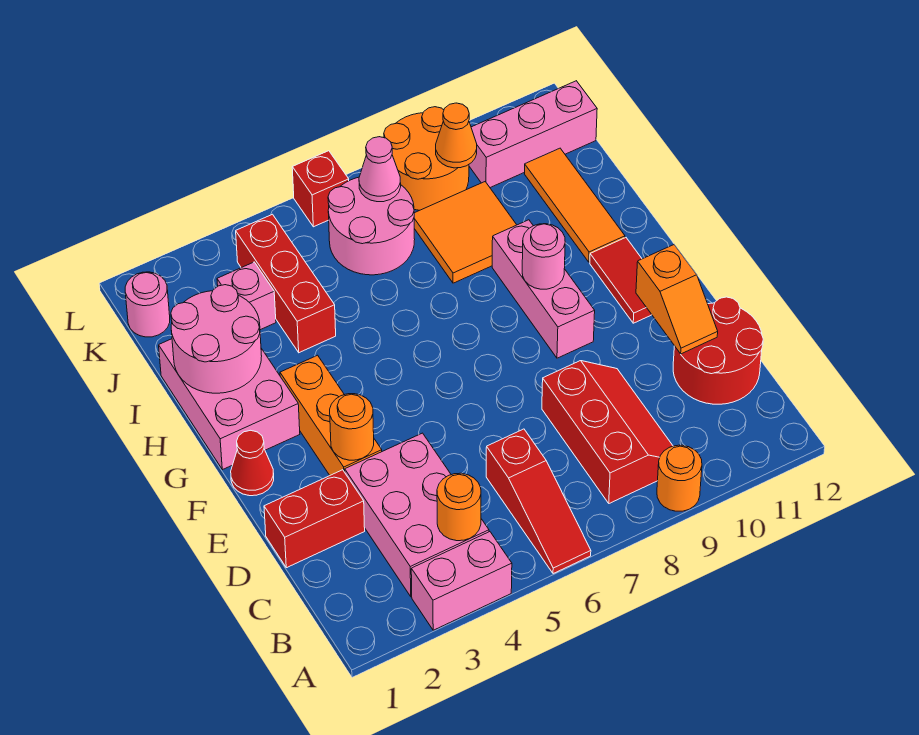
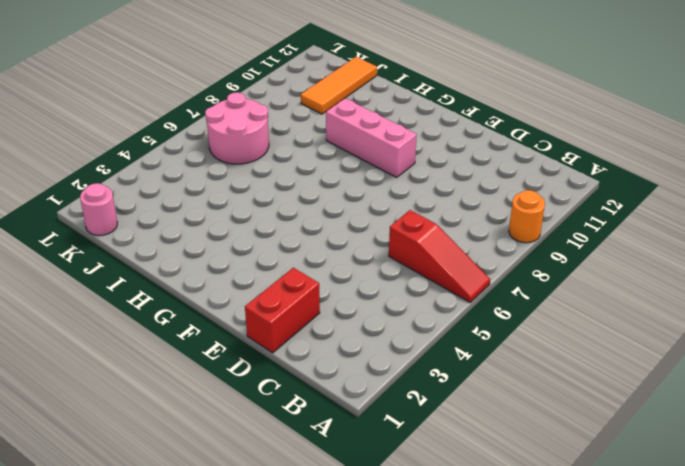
orange tile J10:J12 level 1 -> orange tile H11:J11 level 1
none -> pink brick A3:A4 level 1
none -> pink brick B3:D4 level 1
none -> red slope B8:D9 level 1 top 8

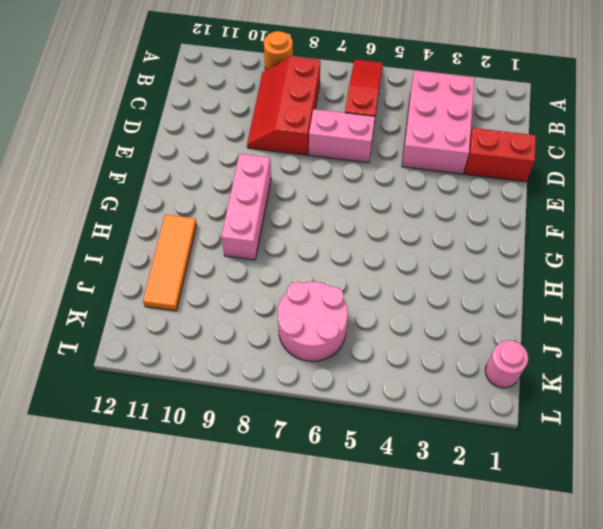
pink brick D6:D7 level 1 -> pink brick A3:A4 level 1
none -> red round brick C11:D12 level 1
none -> orange brick E3:G3 level 1
none -> red cone F1 level 1

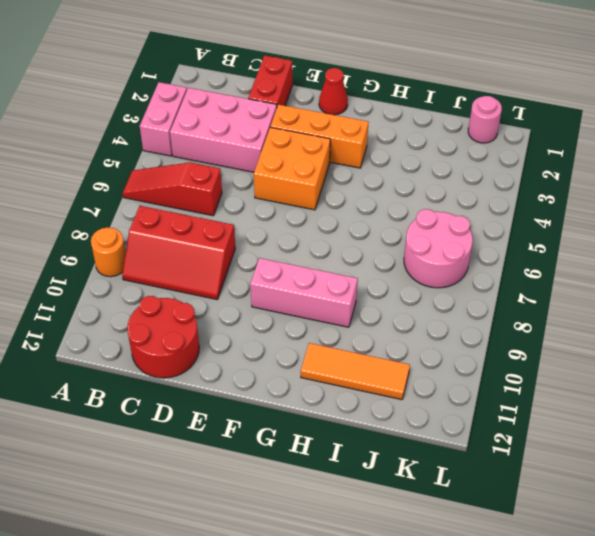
orange brick E4:F5 level 1 -> none
none -> red tile F11:G11 level 1
none -> pink brick G1:I2 level 1
none -> red brick I4:K4 level 1

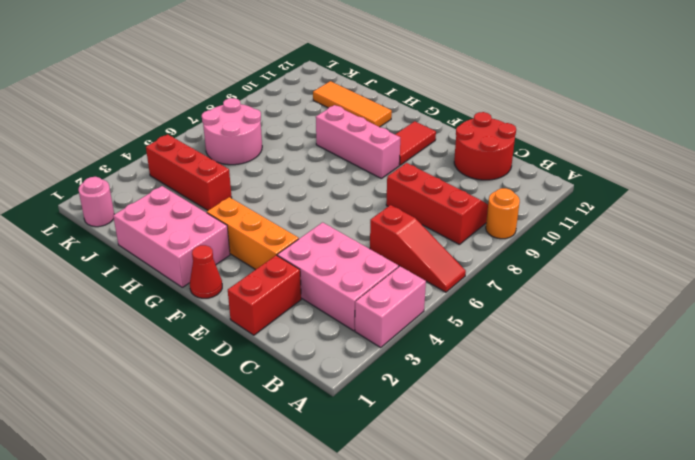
red tile F10:F11 level 1 -> red tile F11:G11 level 1
none -> orange tile I8:J9 level 1
none -> pink brick J3 level 1
none -> orange round brick K8:L9 level 1

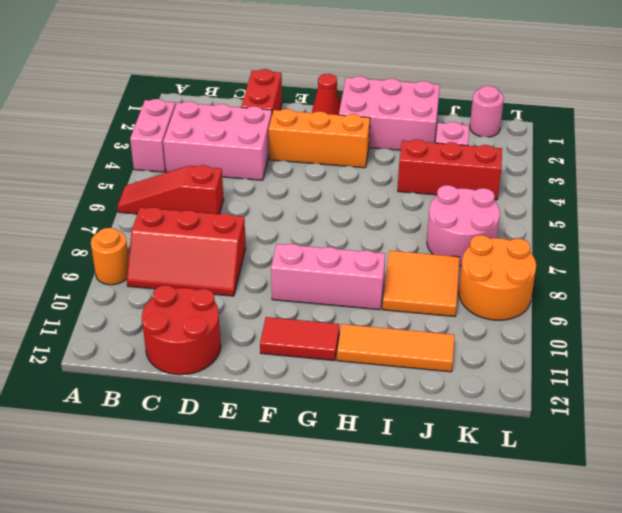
none -> pink brick K10:K12 level 1
none -> red brick L6 level 1
none -> orange round brick B4 level 2

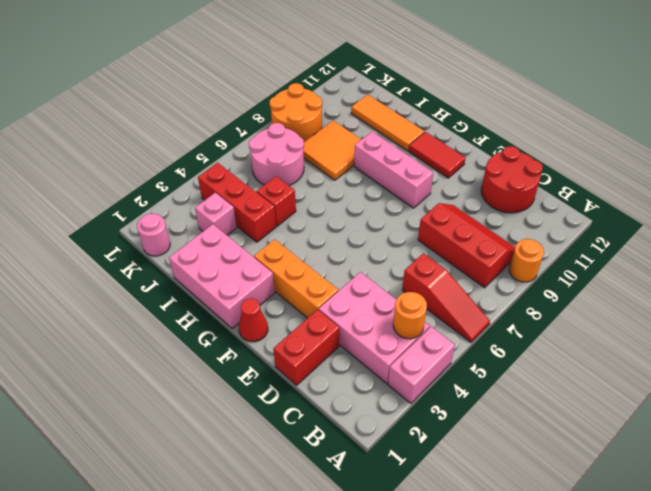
red brick I5 level 1 -> red brick L6 level 1
none -> pink brick K10:K12 level 1
none -> orange slope D11:E11 level 2 top E
none -> orange round brick E3 level 2

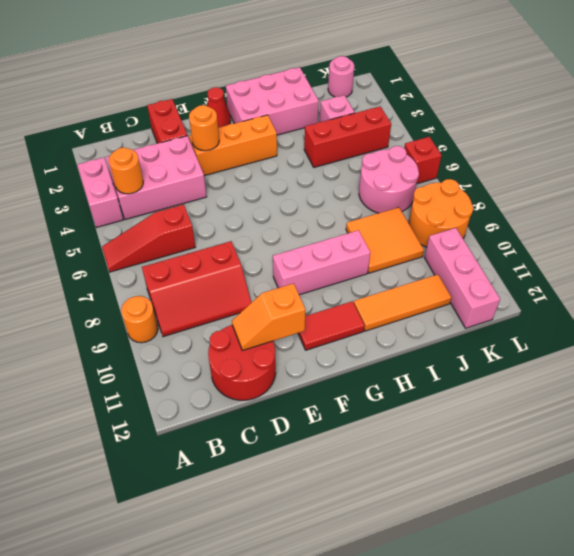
none -> pink round brick G9 level 2
none -> pink round brick H1:I2 level 2
none -> pink cone K7 level 2

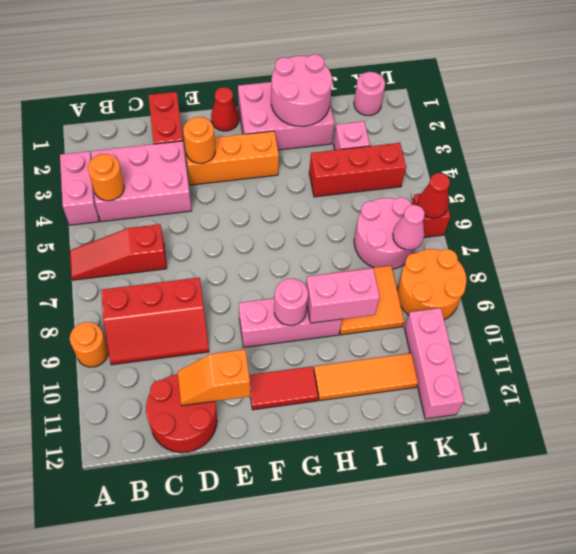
pink brick H9:I9 level 2 -> none
red cone L6 level 2 -> none
none -> orange cone K9 level 2

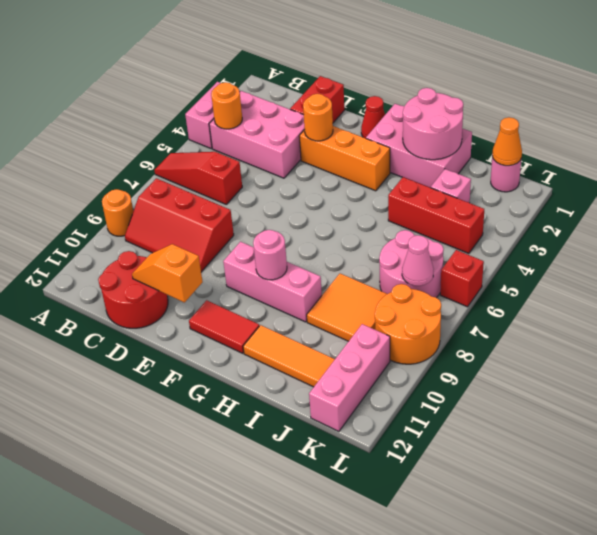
orange cone K1 level 2 -> orange cone K9 level 2

